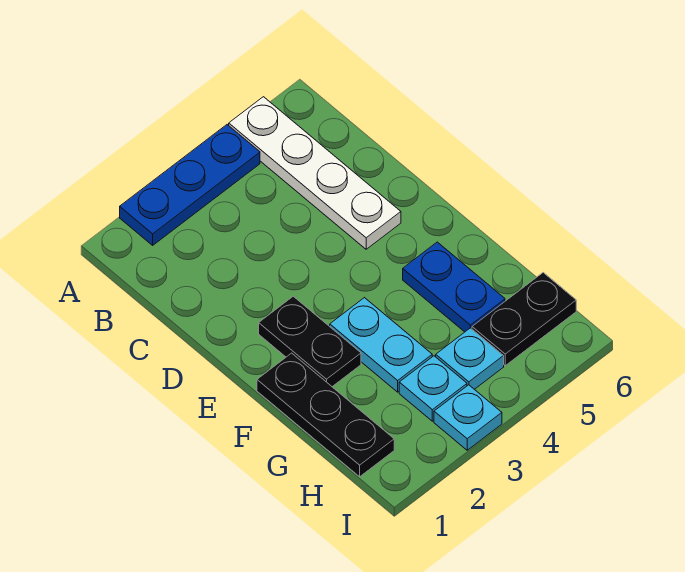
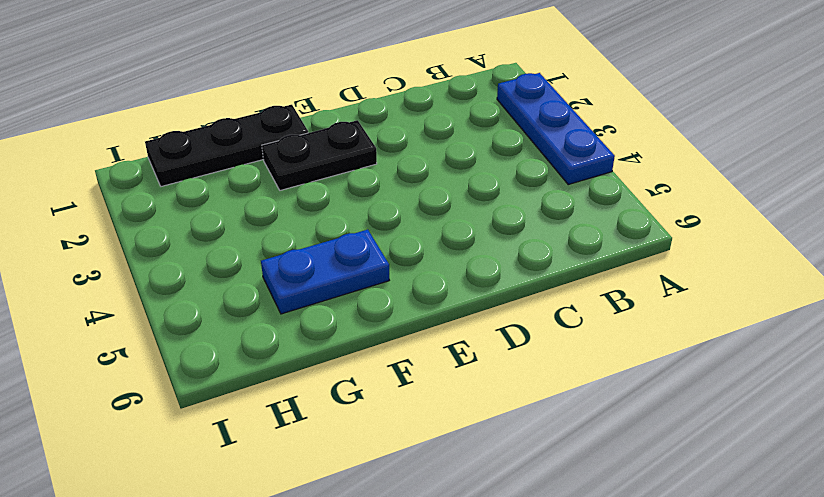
none -> white plate A5:D5 level 1
none -> cyan plate F3:G3 level 1

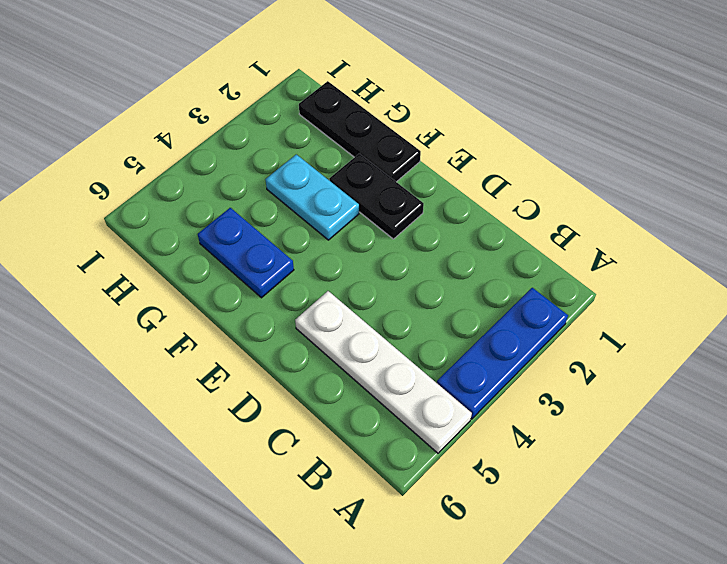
none -> cyan plate H3 level 1
none -> cyan plate H4 level 1

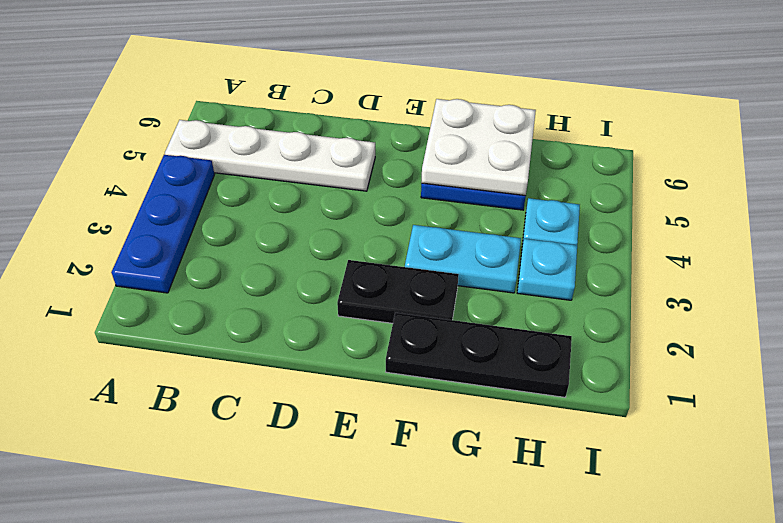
white plate F5:G6 level 2 -> none
none -> black plate H5:H6 level 1
none -> cyan plate I3 level 1

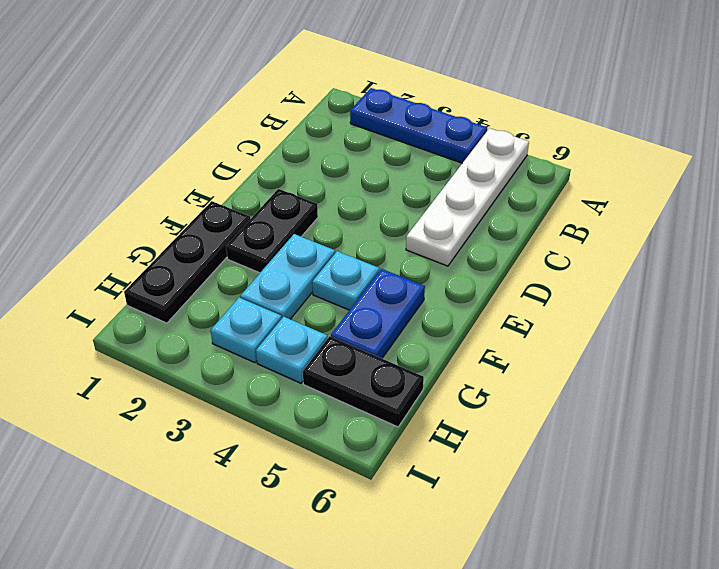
cyan plate F4 level 1 -> cyan plate I3 level 1

